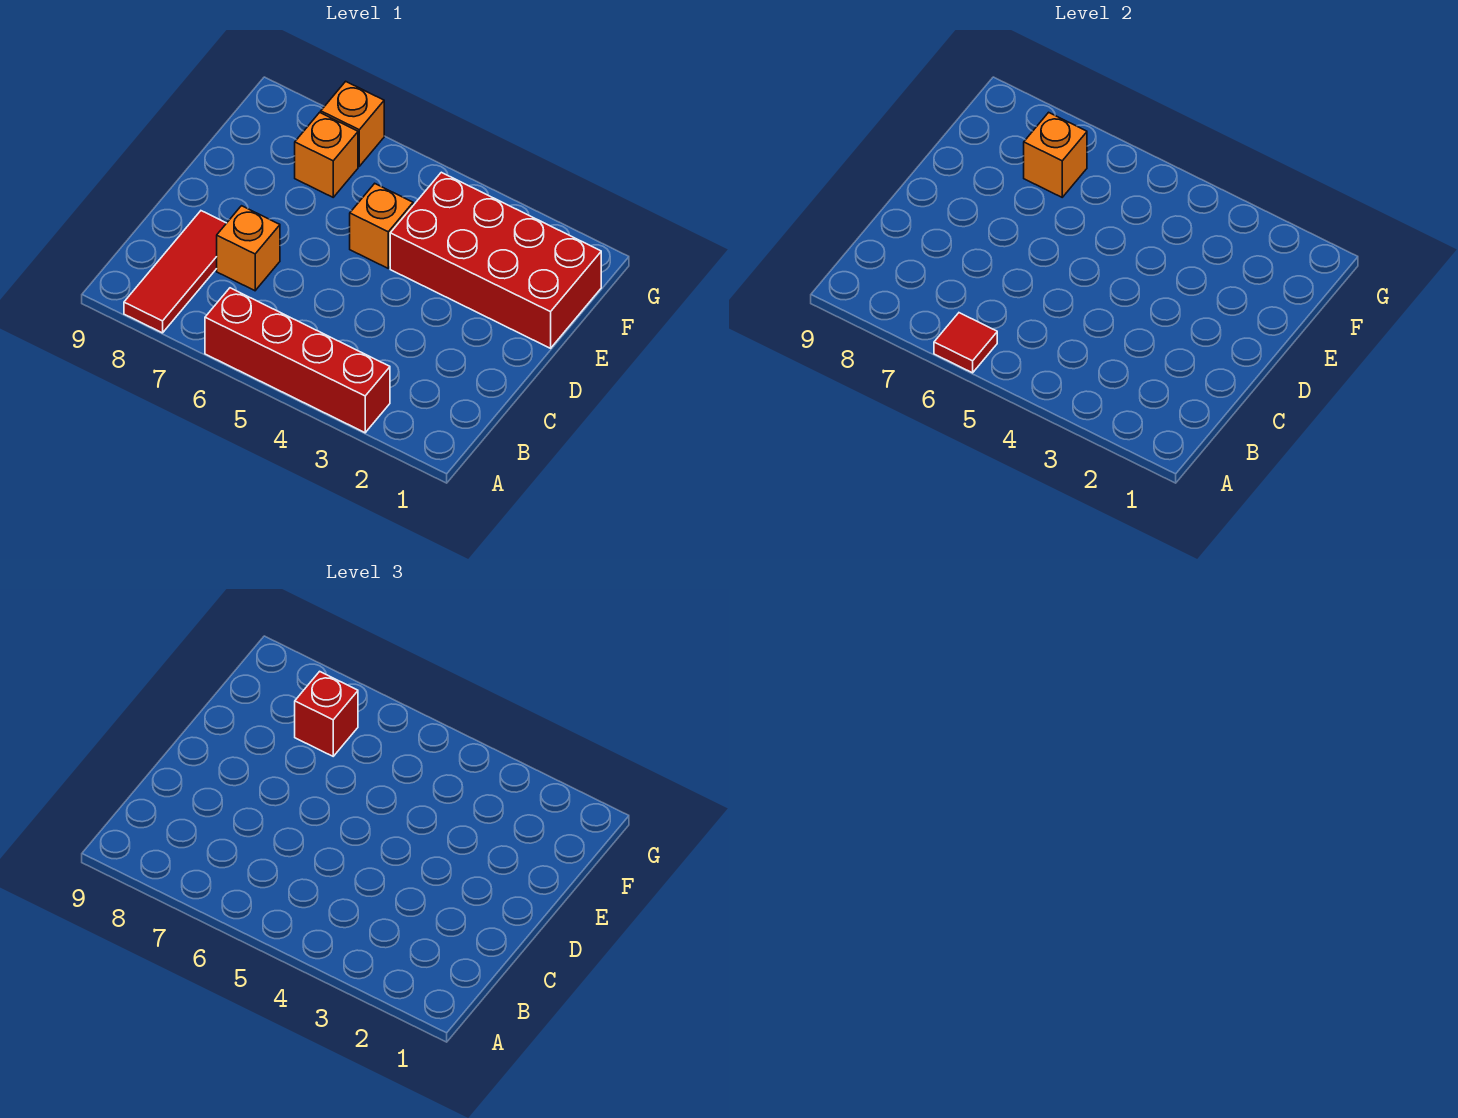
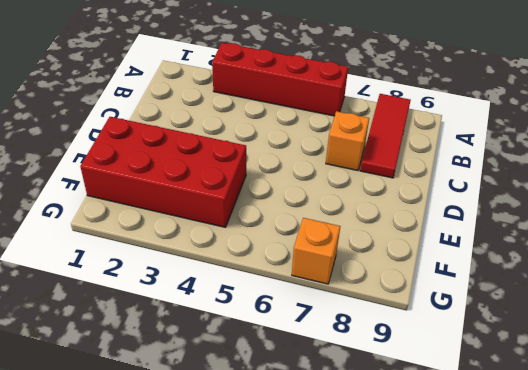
none -> orange brick E5 level 1
none -> orange brick F7 level 1

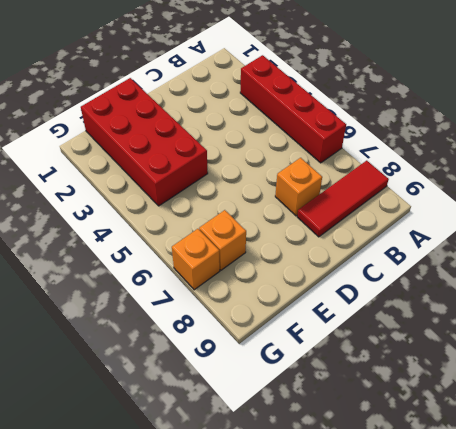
none -> orange brick E5 level 1
none -> red tile A6 level 2

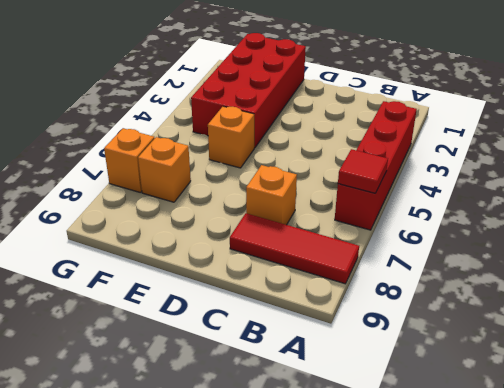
none -> orange brick F7 level 2
none -> red brick F7 level 3

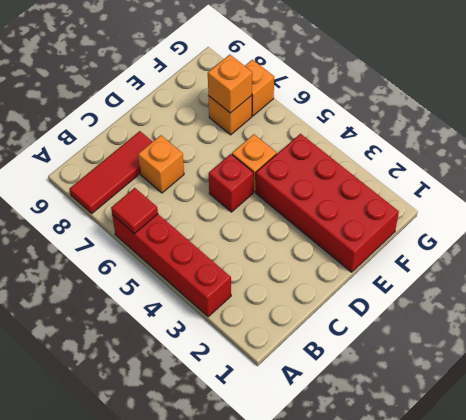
red brick D5 level 1 -> red brick F7 level 3

